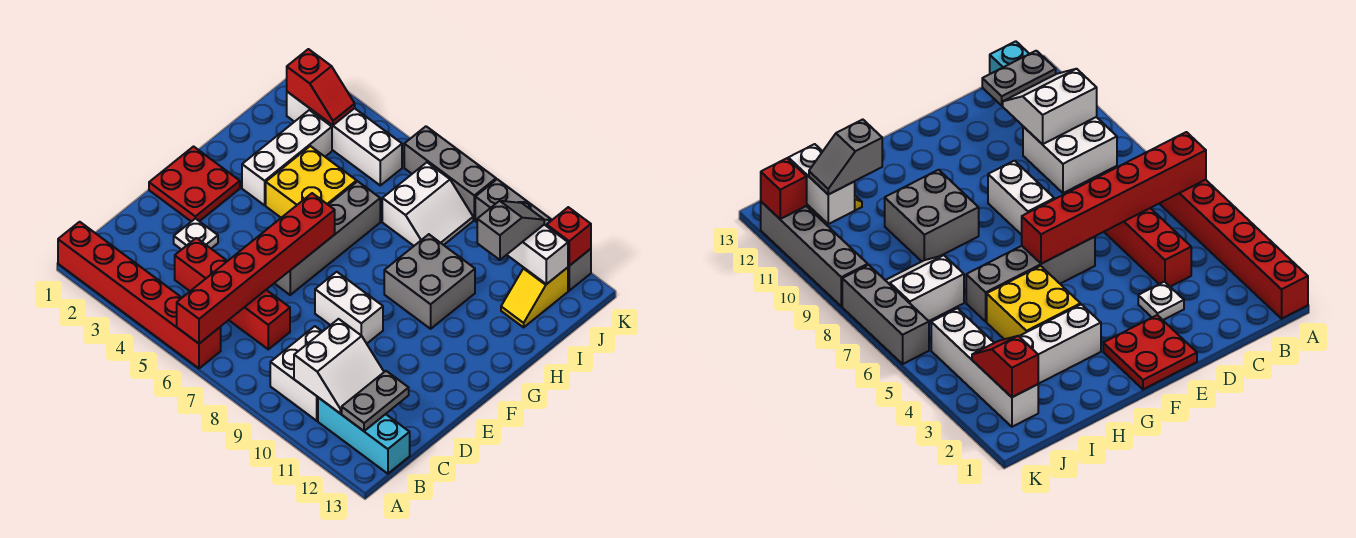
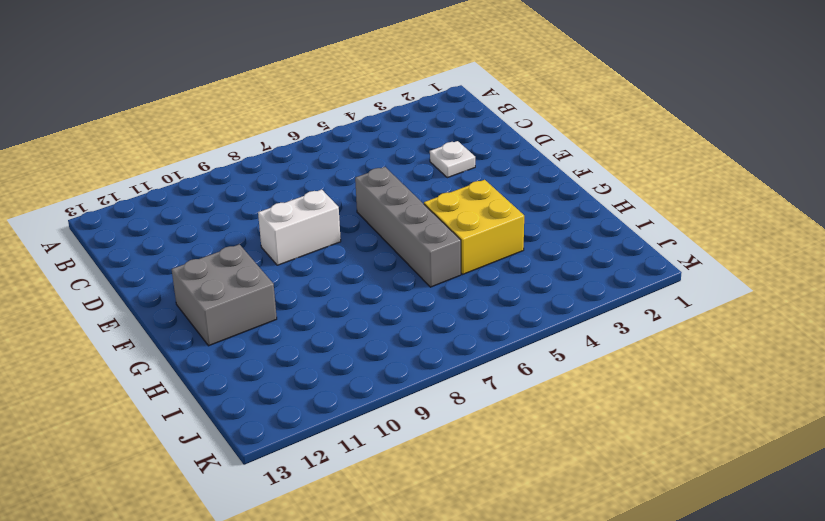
grey brick F11:G12 level 1 -> grey brick G9:H10 level 1
none -> red brick A1:A6 level 1
none -> white brick B9:C10 level 1
none -> cyan brick B11:B13 level 1

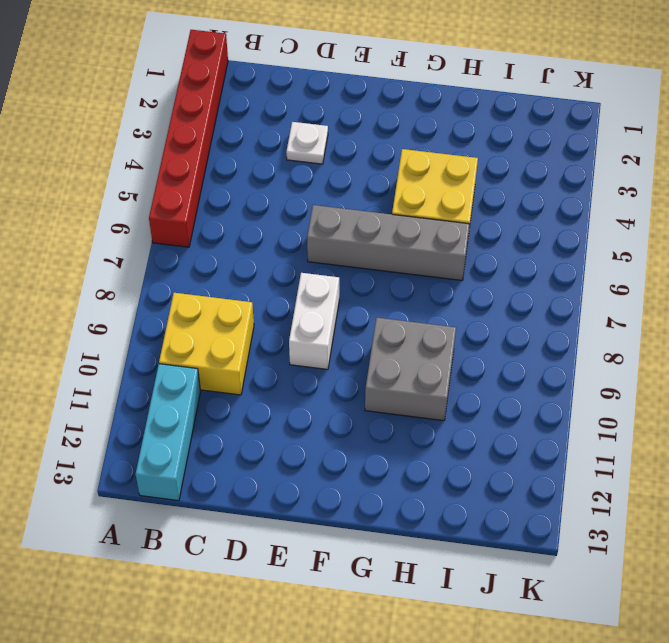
yellow brick B9:C10 level 1 -> white brick B9:C10 level 1
none -> red brick C4:C7 level 1
none -> red plate E1:F2 level 1
none -> white brick G3:I3 level 1

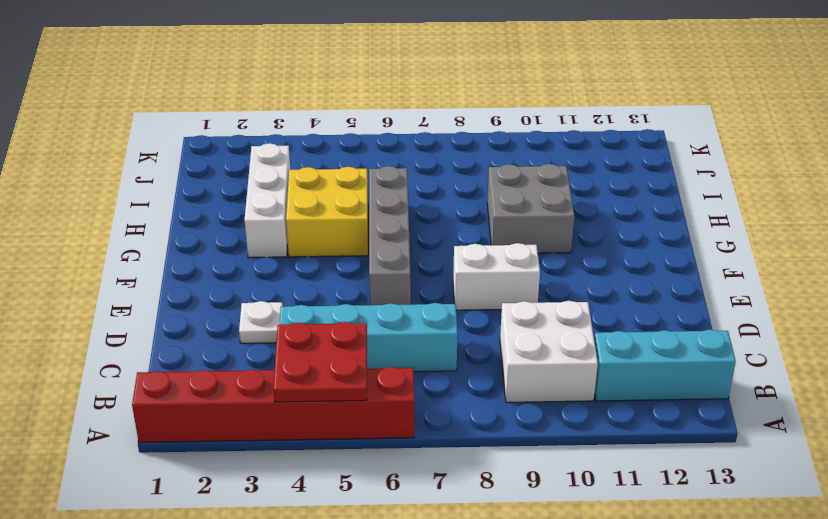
red plate A4:B5 level 2 -> red plate E1:F2 level 1
cyan brick C4:C7 level 1 -> red brick C4:C7 level 1
none -> white slope I7:J8 level 1 top 7
none -> yellow slope I12:J12 level 1 top J
none -> white brick J2:J5 level 1

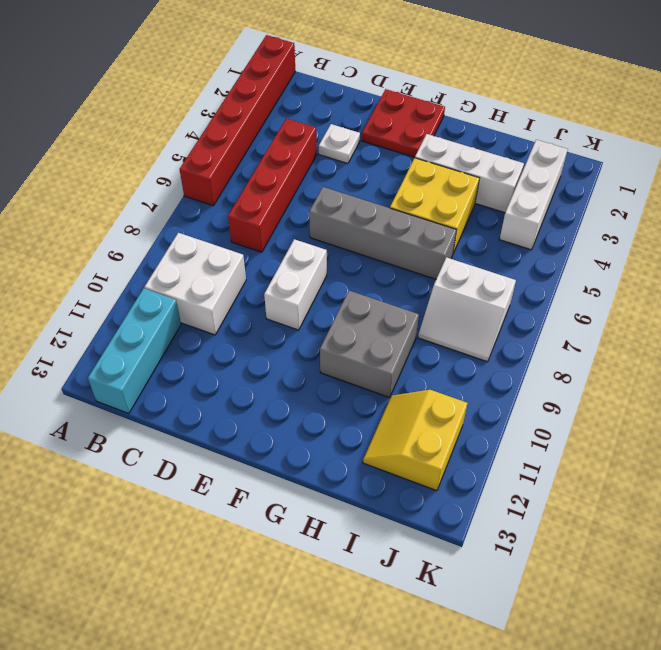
yellow slope I11:J12 level 1 top J -> yellow slope I12:J12 level 1 top J
white brick J2:J4 level 1 -> white brick J2:J5 level 1
none -> grey brick K6:K8 level 1
none -> grey brick K9:K12 level 1
none -> red brick A6:F6 level 2

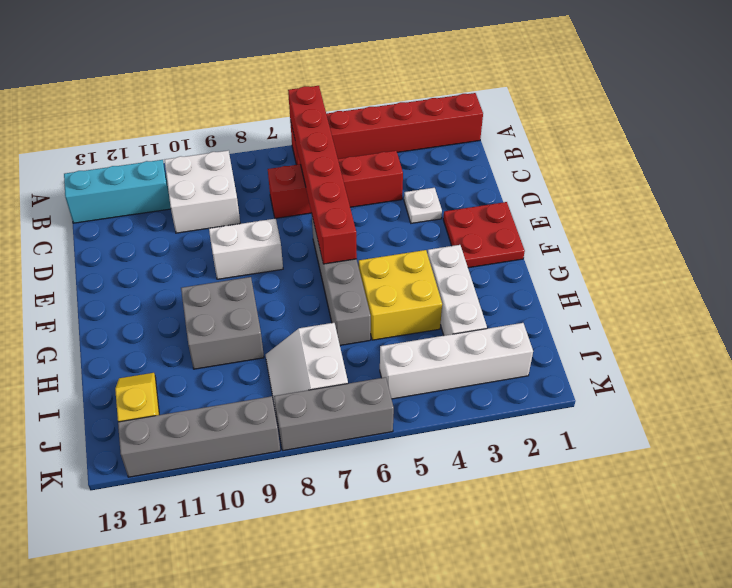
none -> white slope B10:C11 level 2 top 10
none -> grey plate B12:C12 level 2
none -> red slope J2:J3 level 2 top 2

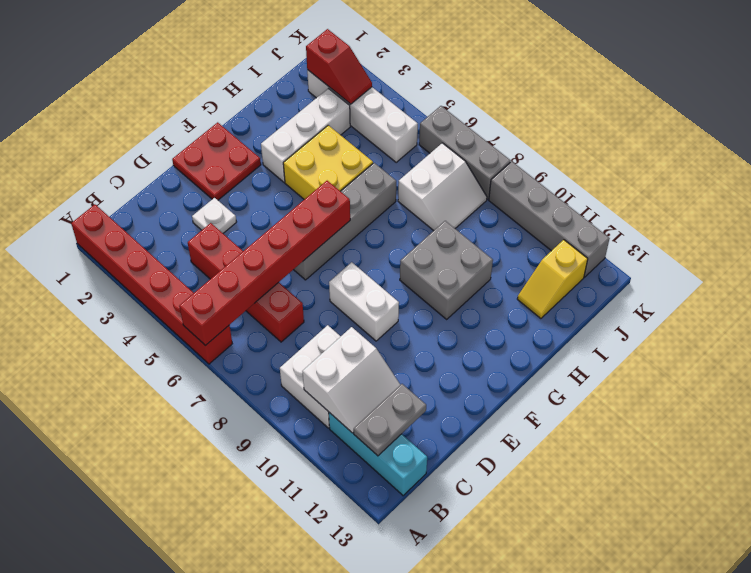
none -> white brick J11:J12 level 2
none -> red brick K12 level 2
none -> grey slope I11:J11 level 3 top I

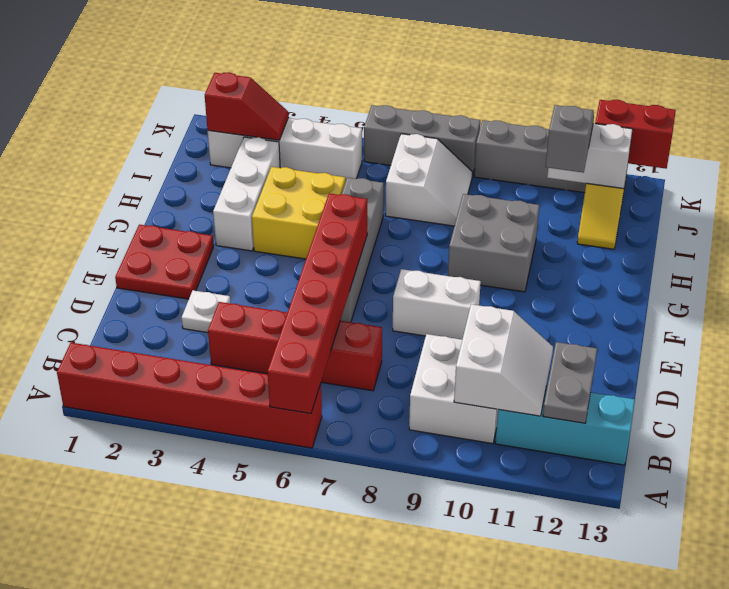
red brick K12:K13 level 2 -> red brick K12 level 2

